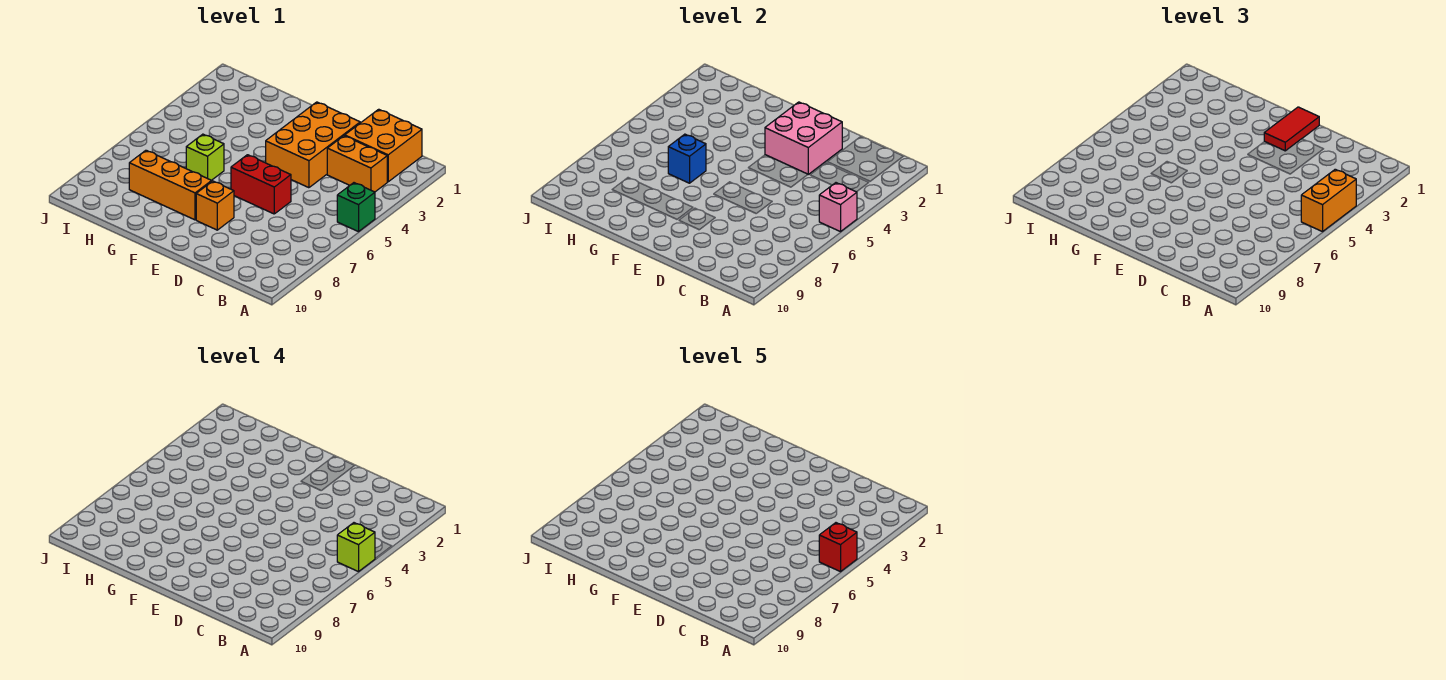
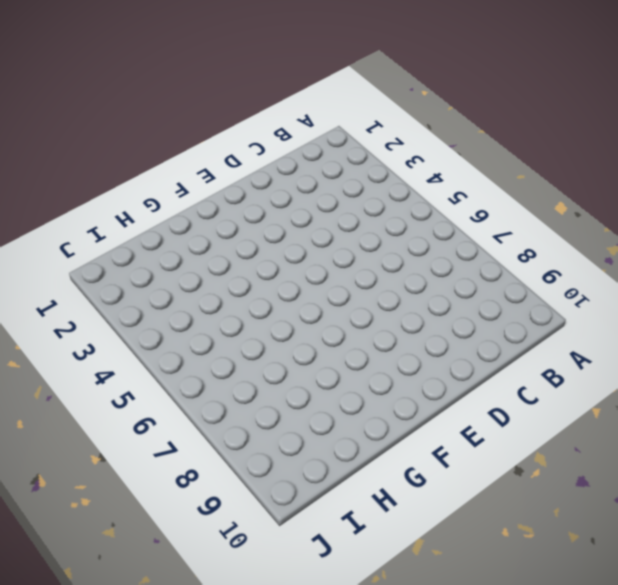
none -> green brick A5 level 1
none -> orange brick B1:C2 level 1
none -> orange brick B3:C3 level 1

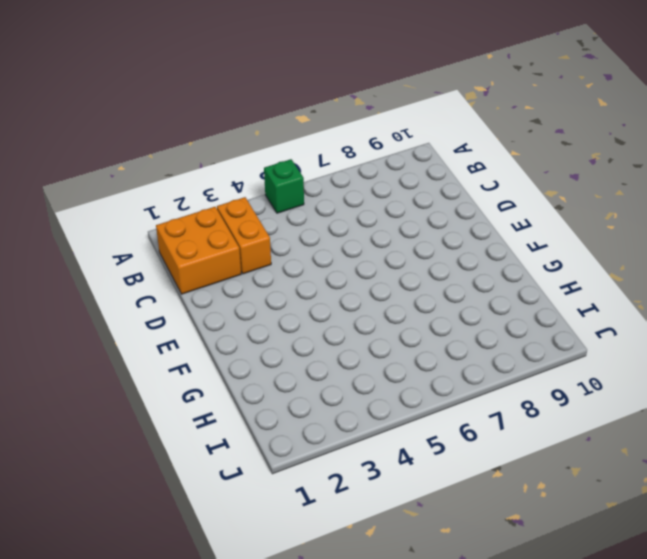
none -> orange brick D2:E4 level 1
none -> red brick D6:E6 level 1
none -> orange brick E8 level 1

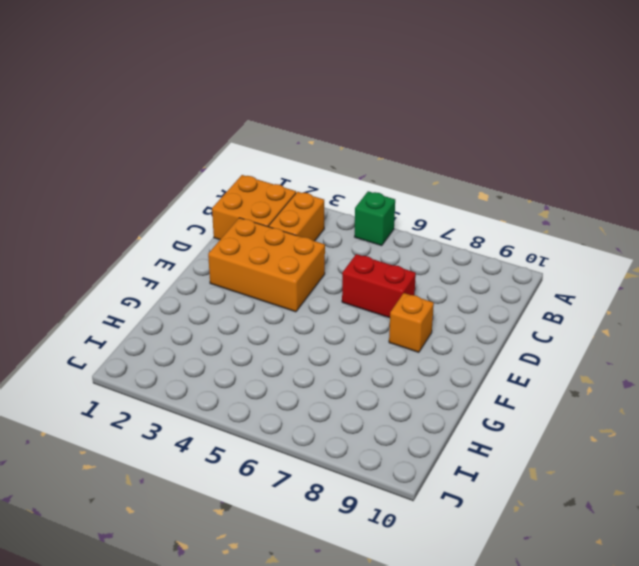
red brick D6:D7 level 1 -> red brick D6:E6 level 1
none -> orange brick F8:H8 level 1
none -> lime brick G6 level 1
none -> pink brick A5 level 2

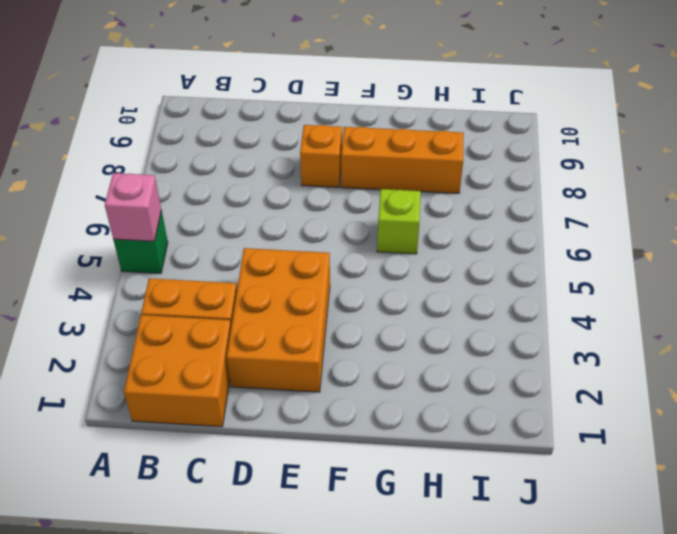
none -> red brick D6:E6 level 1
none -> pink brick D2:E3 level 2
none -> blue brick G6 level 2

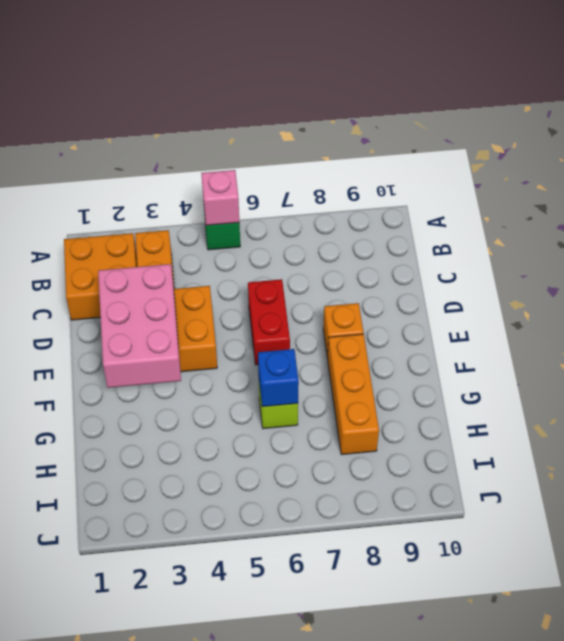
pink brick D2:F3 level 2 -> pink brick D2:E3 level 2
none -> orange brick A4:A5 level 3
none -> red tile E1:E2 level 3
none -> lime brick A5 level 4

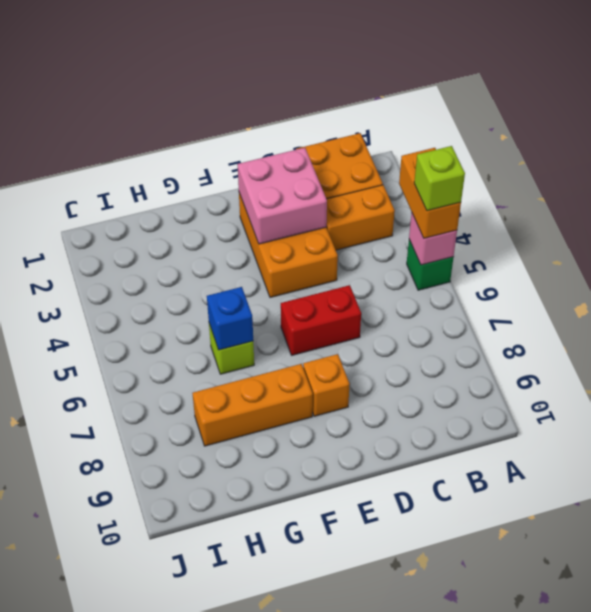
none -> red tile E1:E2 level 3
none -> red brick A5 level 5

